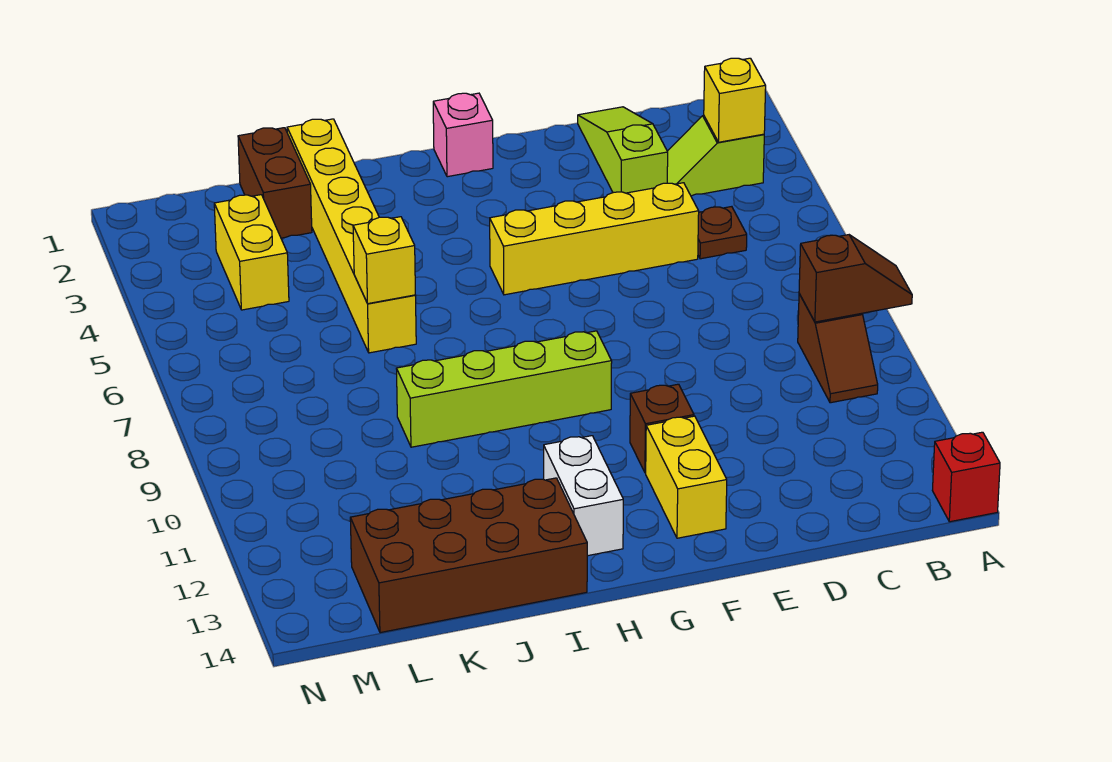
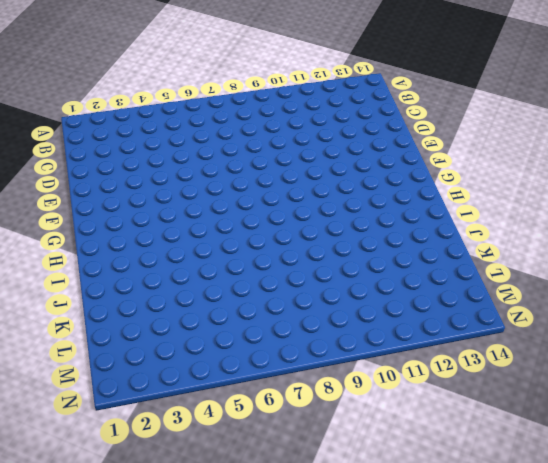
none -> red brick A14 level 1
none -> lime slope B3:C3 level 1 top B
none -> brown slope B9:B10 level 1 top 9

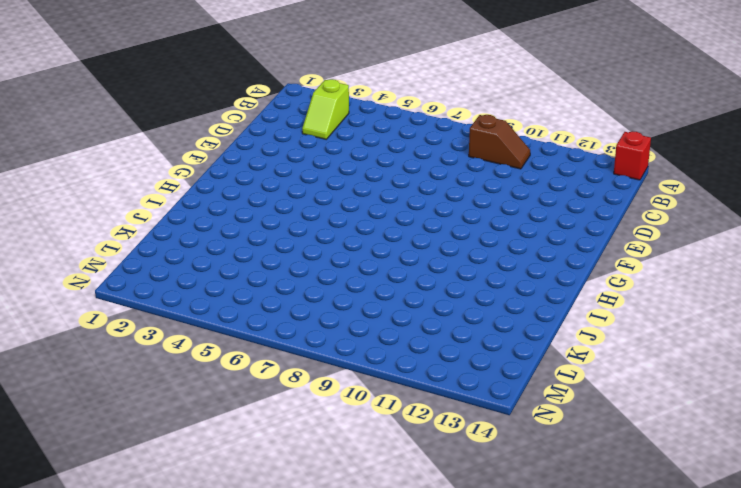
none -> brown plate C5 level 1
none -> lime slope D1:D3 level 1 top 3
none -> yellow brick D5:G5 level 1

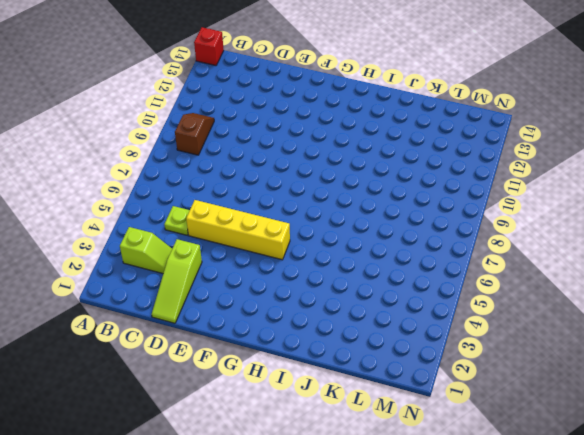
lime plate C5 level 1 -> brown plate C5 level 1
none -> brown brick F11 level 1
none -> yellow brick F12:F13 level 1
none -> pink brick G1 level 1

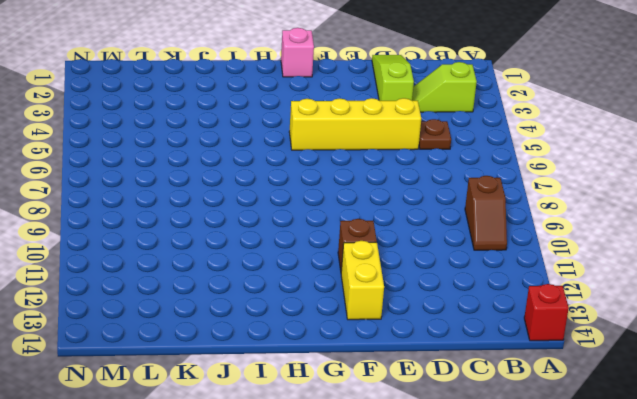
none -> lime brick G9:J9 level 1
none -> white brick H12:H13 level 1
none -> brown brick I13:L14 level 1

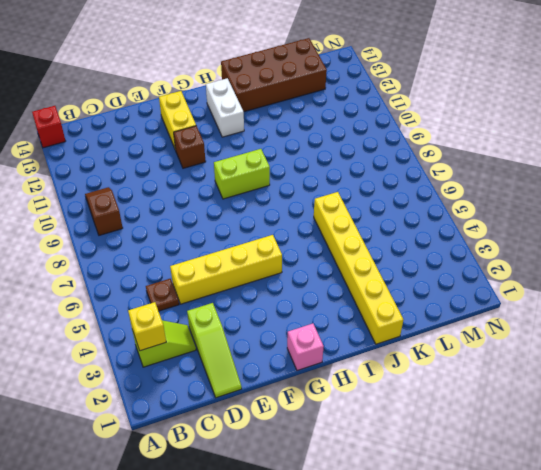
lime brick G9:H9 level 1 -> lime brick G9:J9 level 1
none -> brown brick K1:K2 level 1
none -> yellow brick L3:L4 level 1
none -> brown slope A9:B9 level 2 top B

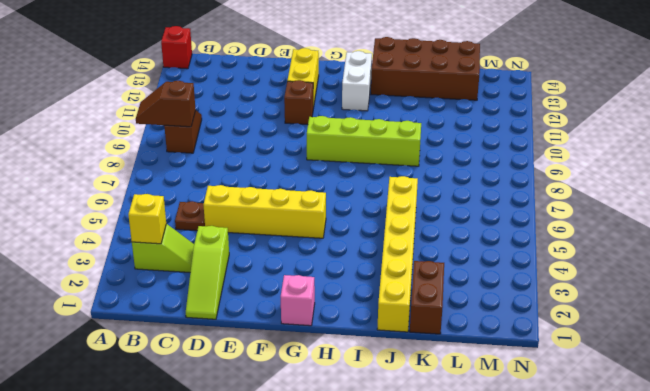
none -> yellow brick L3:L4 level 1
none -> yellow brick J6 level 2

